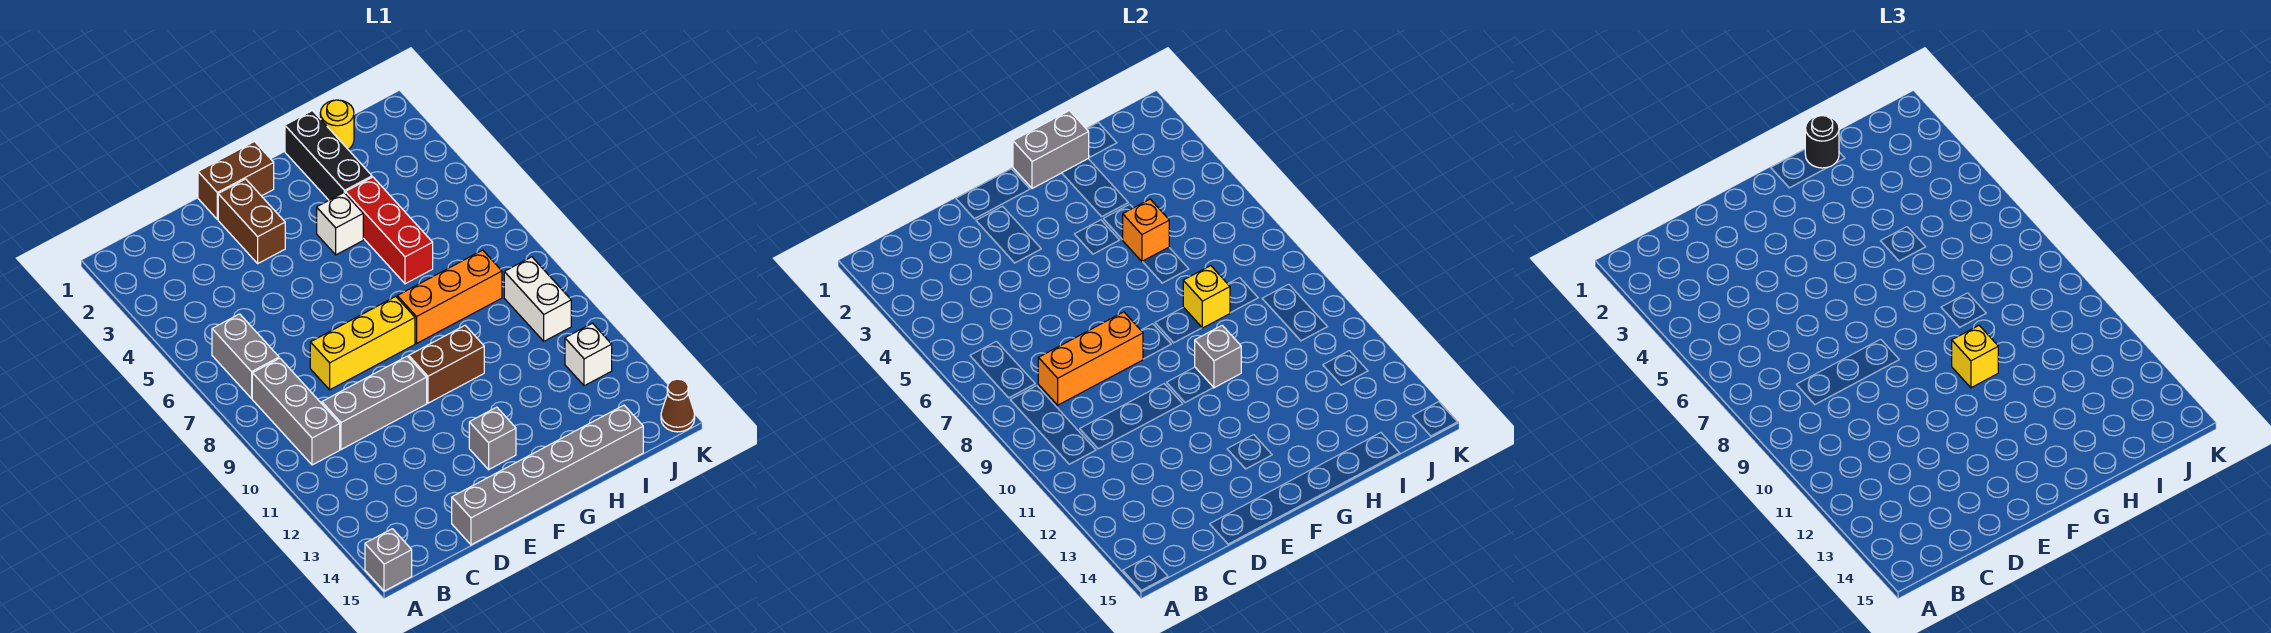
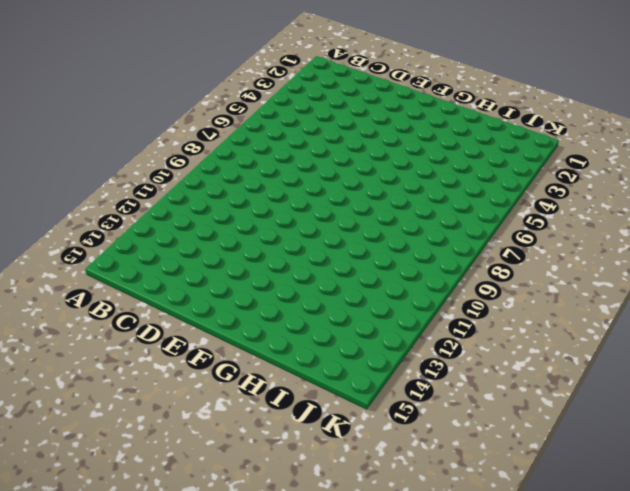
none -> grey brick A15 level 1
none -> grey brick B6:B7 level 1
none -> grey brick B8:B10 level 1

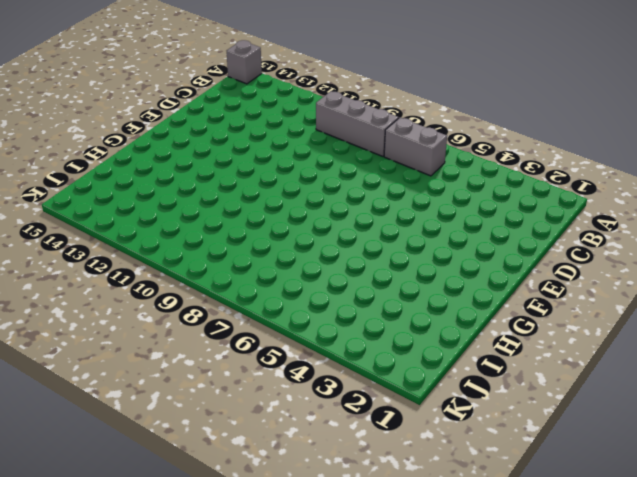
none -> grey brick C10:E10 level 1
none -> yellow brick D8:F8 level 1
none -> grey brick D15:I15 level 1

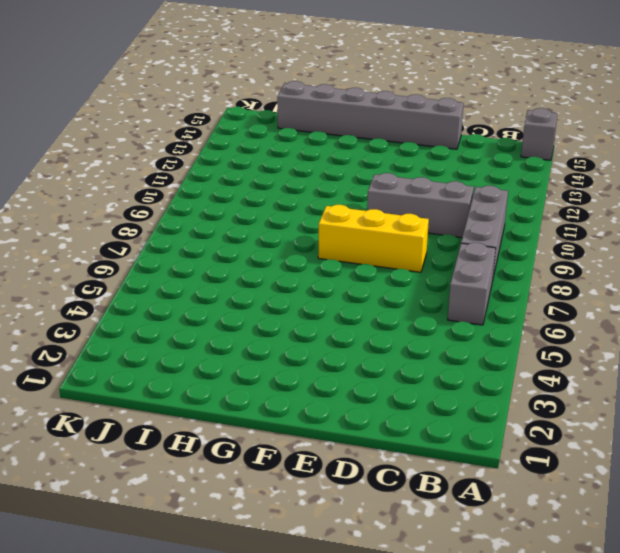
none -> brown brick E1:F1 level 1
none -> brown brick E2:E3 level 1
none -> brown brick F10:G10 level 1

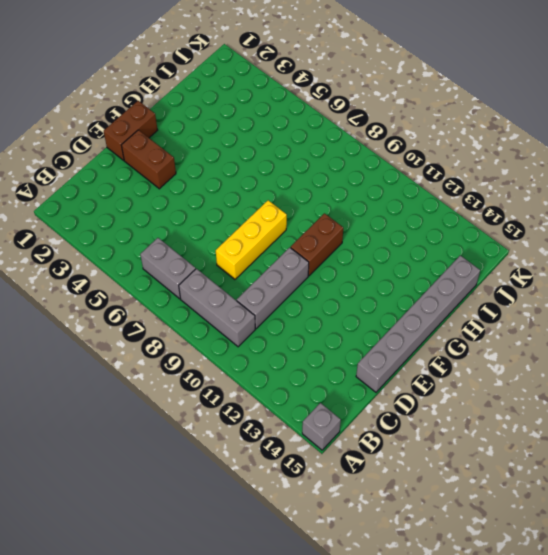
none -> grey brick F13 level 1
none -> white brick G4 level 1
none -> orange brick G8:I8 level 1

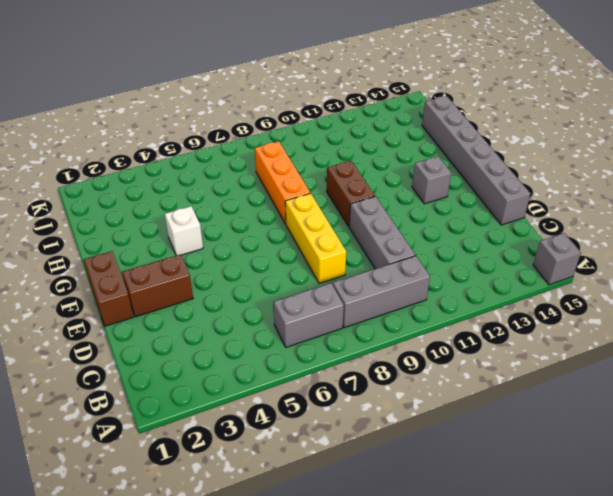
none -> black brick H1:H3 level 1
none -> red brick H4:H6 level 1
none -> yellow round brick I1 level 1

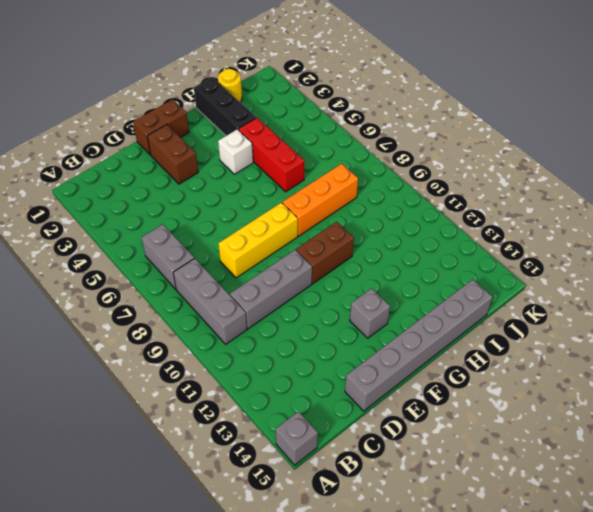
none -> white brick J9:J10 level 1
none -> white brick J12 level 1
none -> brown cone K15 level 1

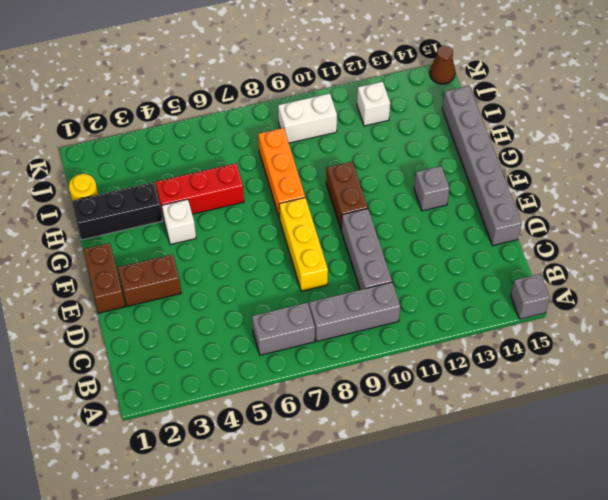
none -> orange brick C8:E8 level 2
none -> grey brick G1:H1 level 2
none -> grey brick G10 level 2

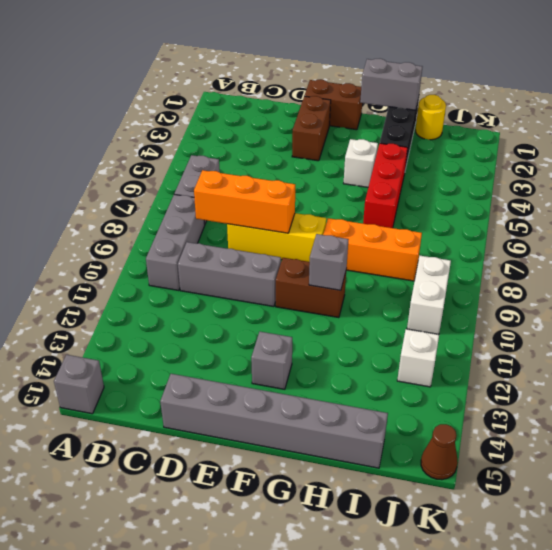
none -> orange brick H5 level 2
none -> yellow brick H8 level 2
none -> yellow brick G10 level 3

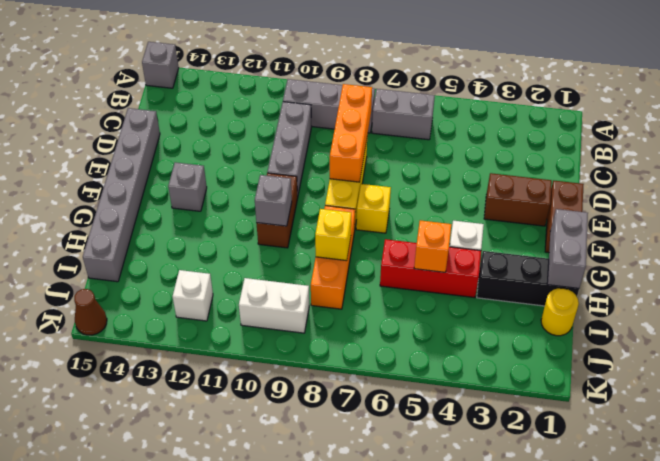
yellow brick F7 level 1 -> yellow brick G10 level 3
none -> black round brick H1 level 3

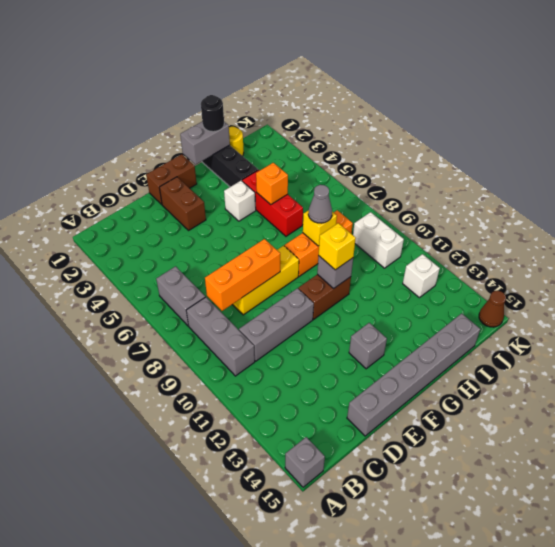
grey cone H8 level 3 -> none

